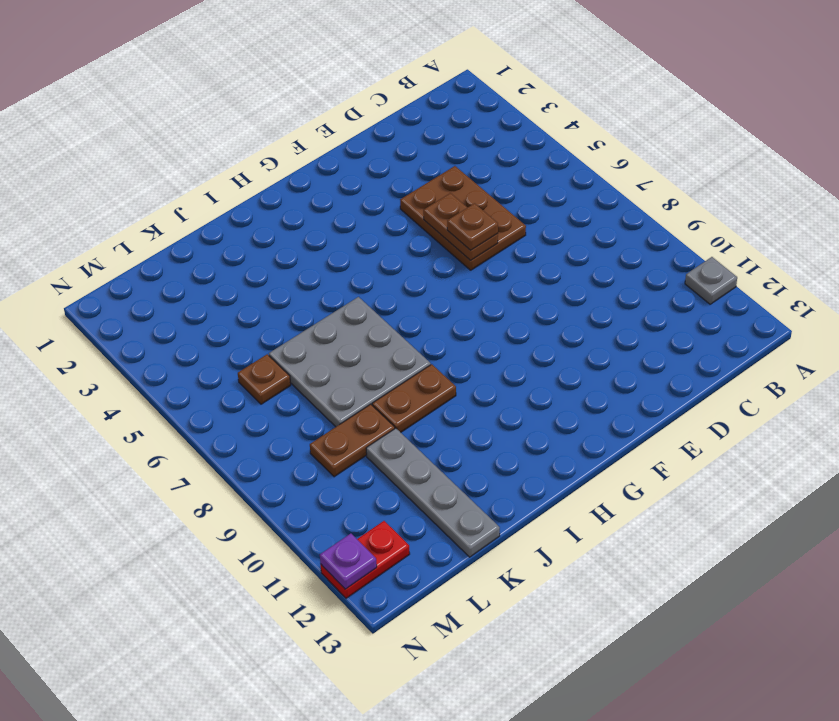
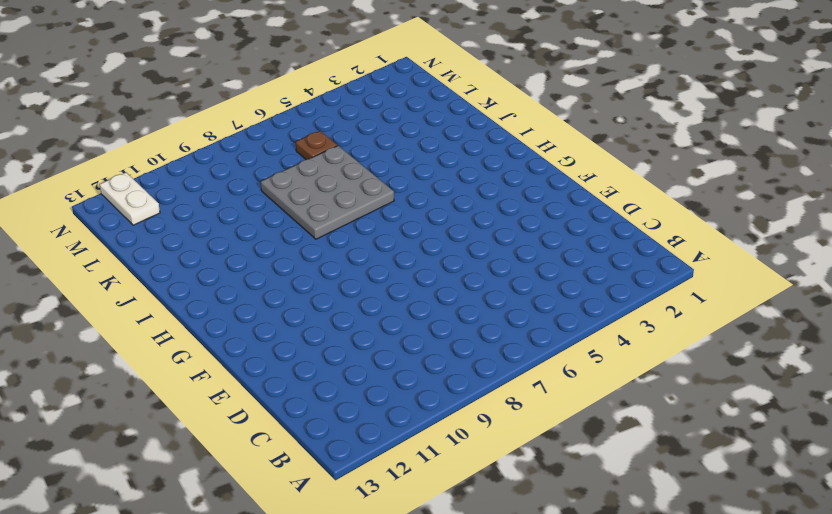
white plate M12:N12 level 1 -> red plate M12:N12 level 1
none -> grey plate A11 level 1
none -> brown plate D4:E6 level 1

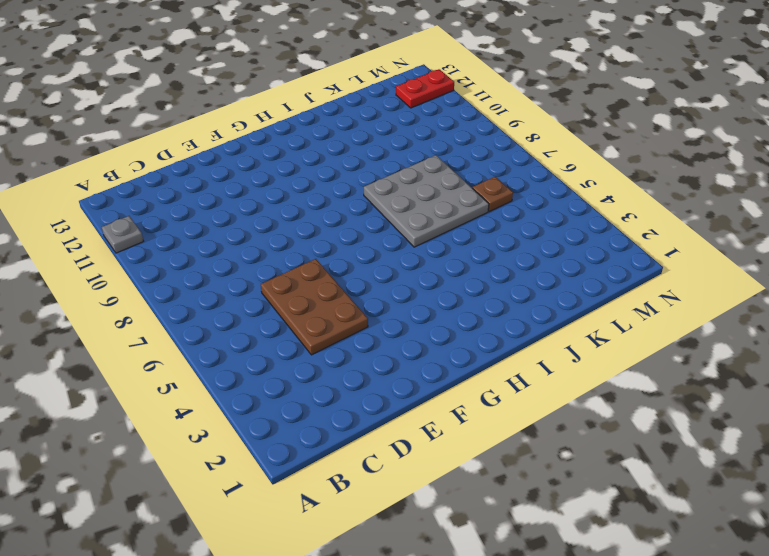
none -> brown plate I9:J9 level 1
none -> brown plate K9:L9 level 1

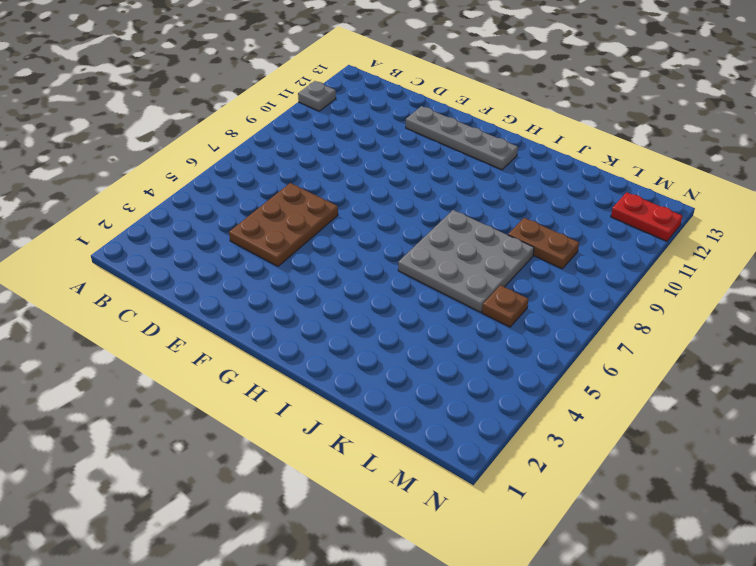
grey plate E12:H12 level 1 -> grey plate K10:K13 level 1
none -> brown plate I9:J9 level 1
none -> brown plate E5:E6 level 2

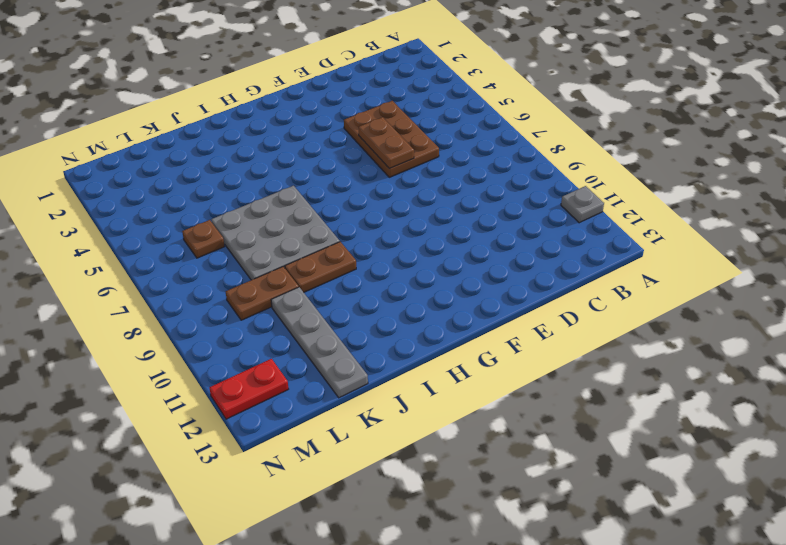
none -> purple plate N12 level 2
none -> brown plate E6 level 3

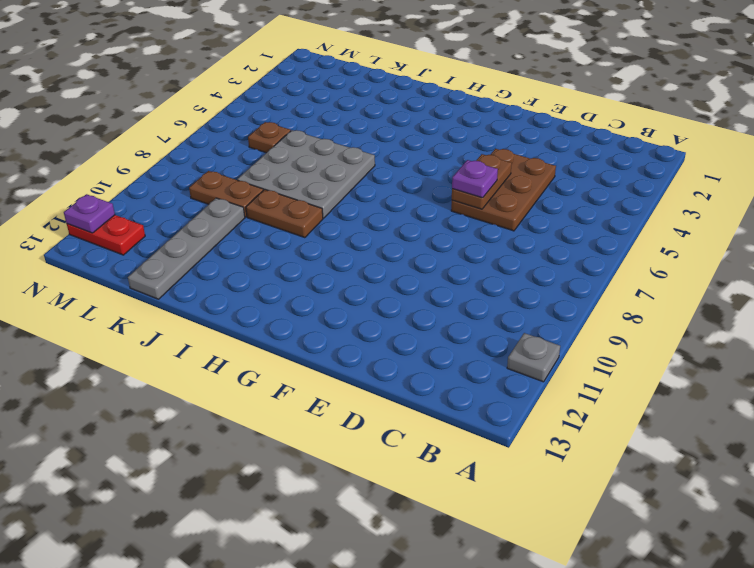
purple plate E6 level 3 -> brown plate E6 level 3

